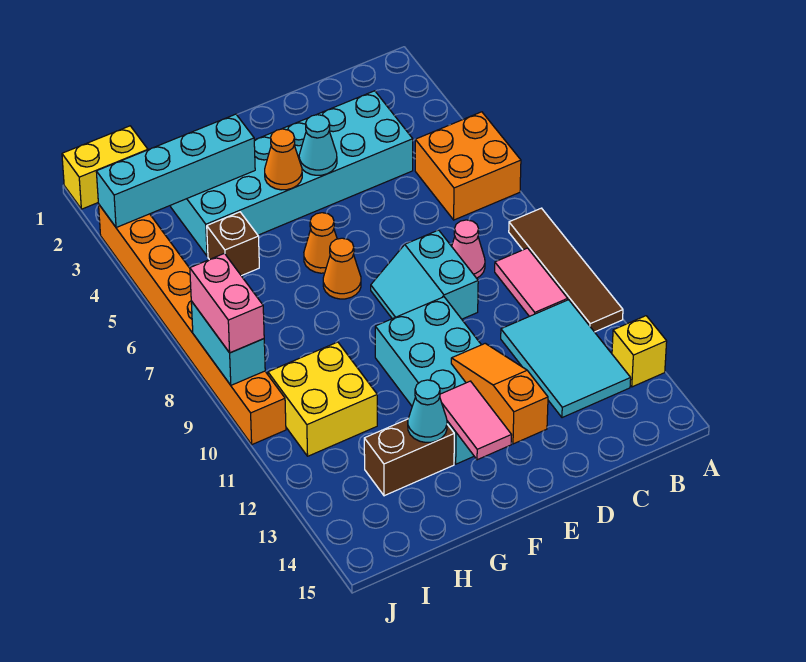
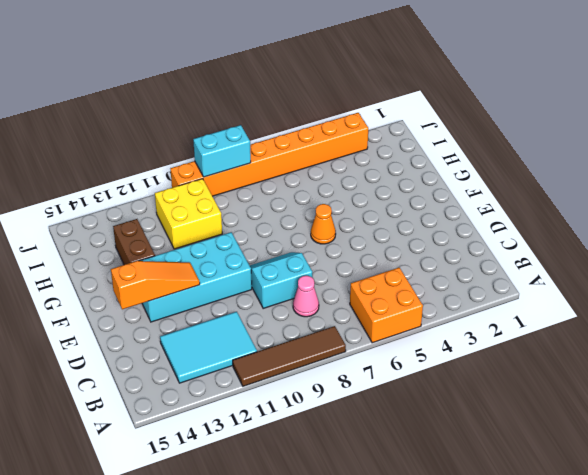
none -> yellow brick A13 level 1
none -> pink tile B9:B10 level 1
none -> cyan brick C3:H4 level 1

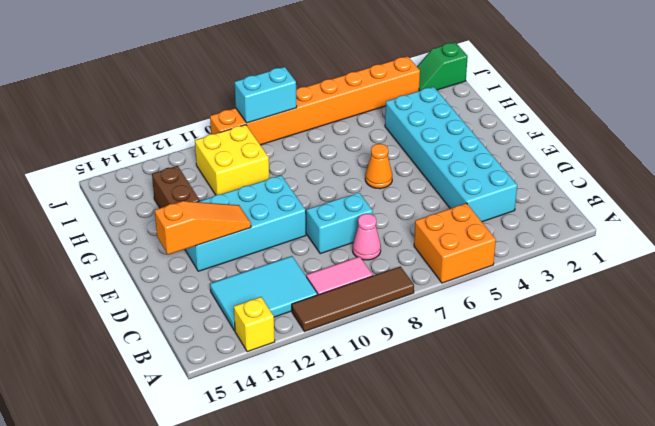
green slope J1:J2 level 1 top 1 -> yellow brick I1:J1 level 1
none -> orange cone F7 level 1
none -> brown brick H5 level 1
none -> cyan cone E4 level 2

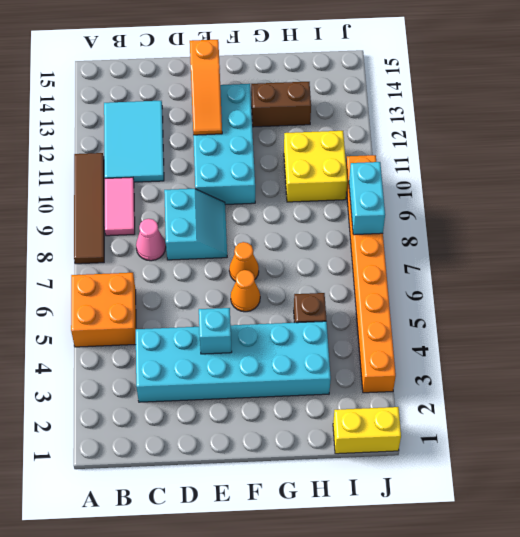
cyan brick E4 level 2 -> cyan cone E4 level 2
none -> yellow brick A13 level 1
none -> orange cone F4 level 2
none -> pink tile F13:F14 level 2

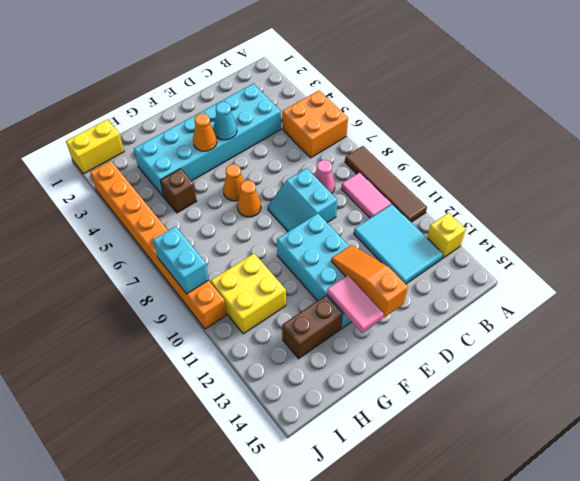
none -> cyan brick G3:J3 level 2
none -> cyan cone G13 level 2
none -> pink brick J8:J9 level 3

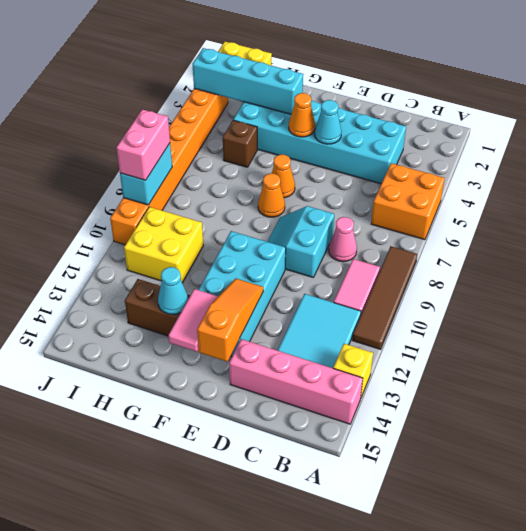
pink brick A14:D14 level 1 -> none

